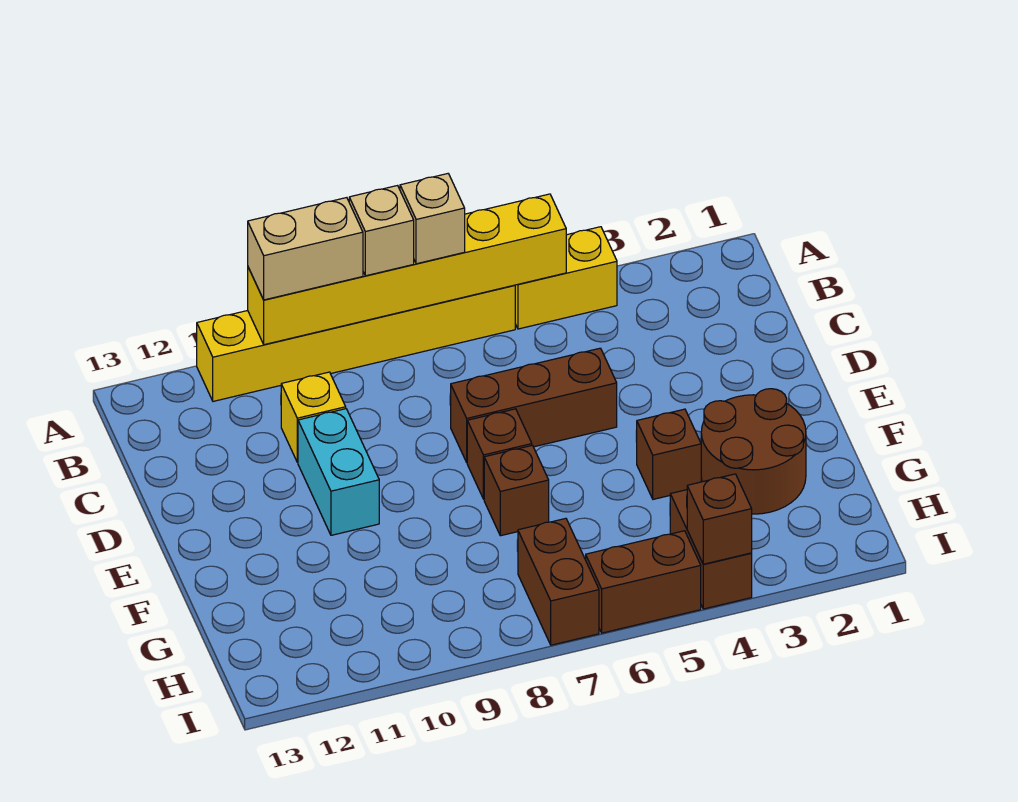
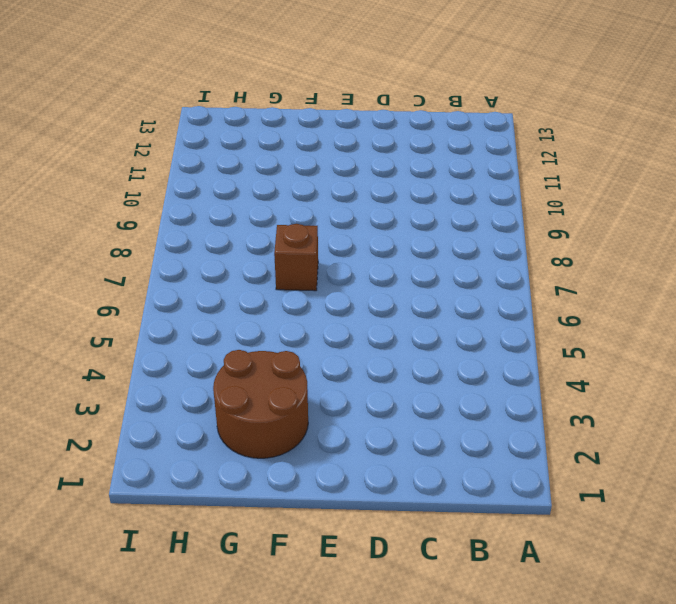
none -> yellow brick A4:A5 level 1
none -> yellow brick A6:A11 level 1
none -> yellow brick C10 level 1

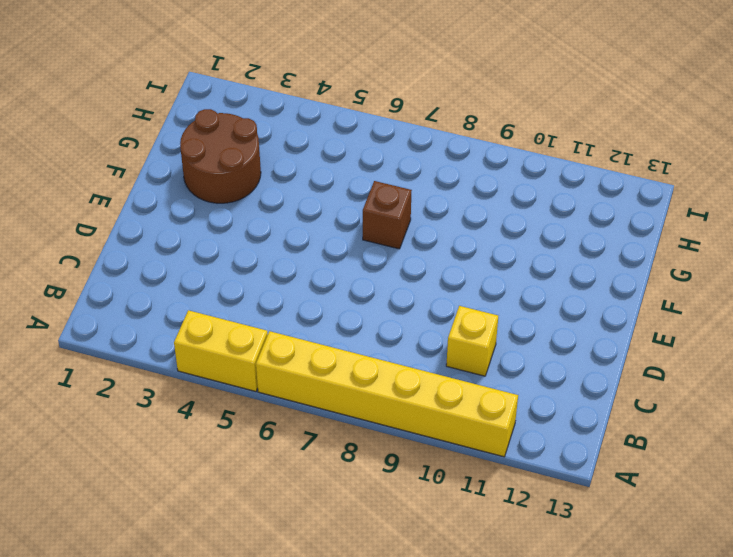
none -> brown brick D5:D7 level 1
none -> cyan brick D10:E10 level 1
none -> brown brick E7 level 1

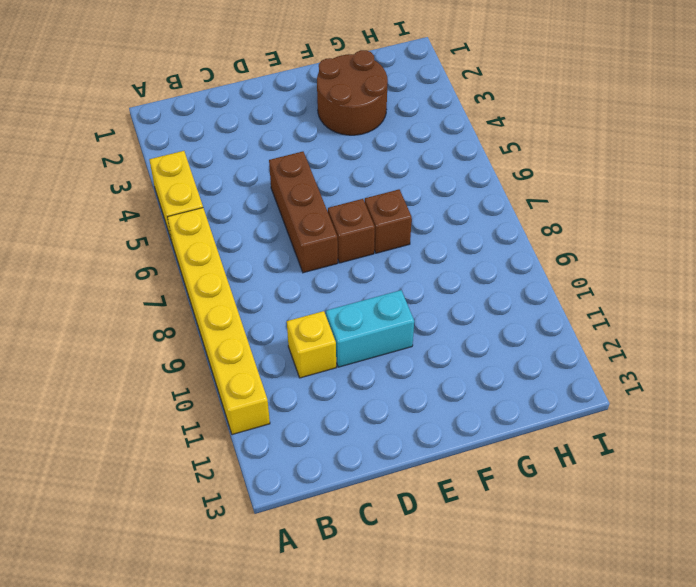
none -> brown brick F4 level 1
none -> brown brick H4:I4 level 1
none -> brown brick H7:I7 level 1

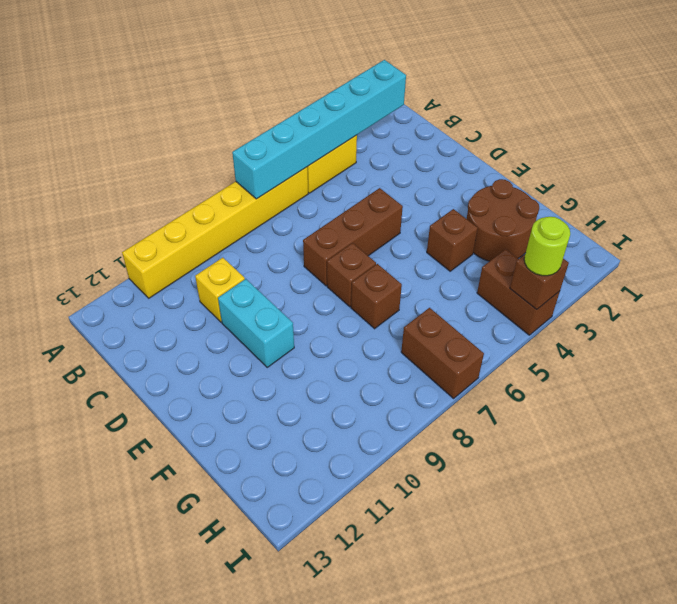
cyan brick A2:A7 level 2 -> yellow brick A5:A10 level 2
lime round brick I4 level 3 -> none
none -> brown brick I5:I6 level 1
none -> tan brick A7 level 3
none -> tan brick A8 level 3

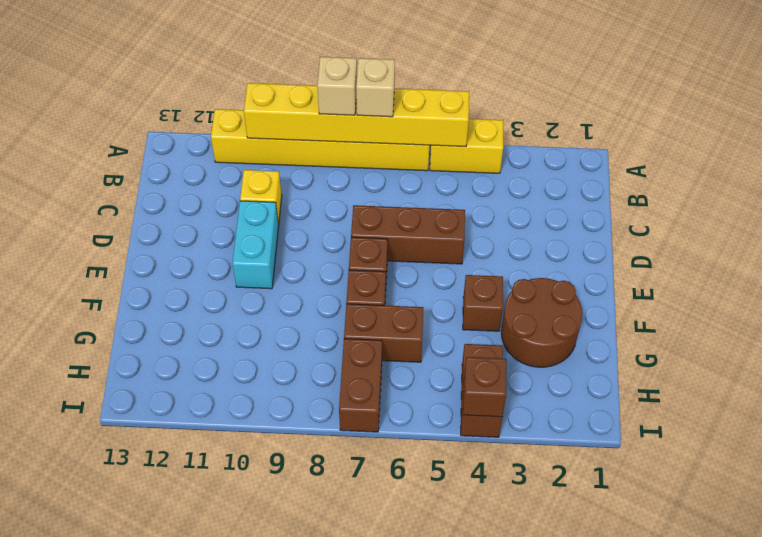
brown brick G6:G7 level 1 -> brown brick I5:I6 level 1
none -> tan brick A9:A10 level 3

